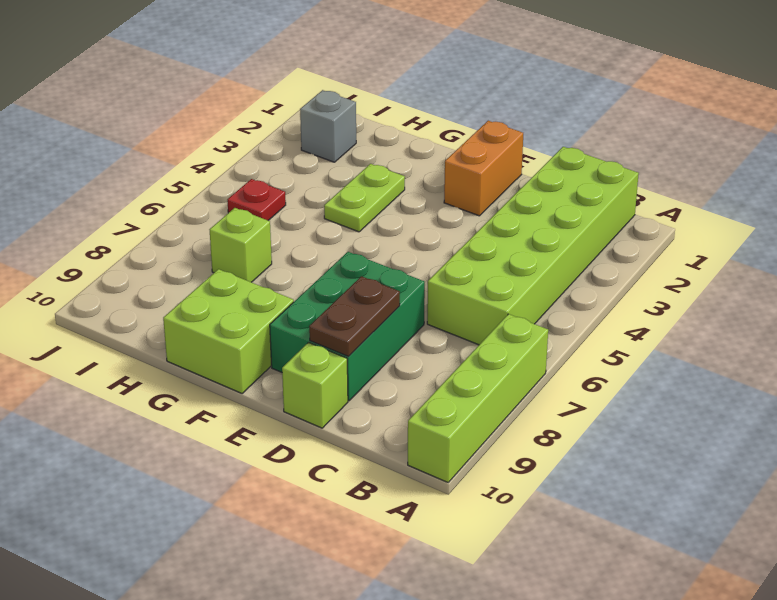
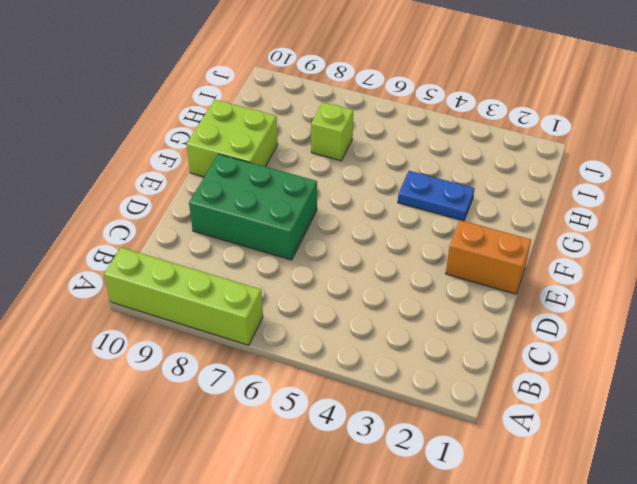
blue plate G3:G4 level 1 -> lime plate G3:G4 level 1
none -> lime brick B1:C6 level 1
none -> lime brick D10 level 1

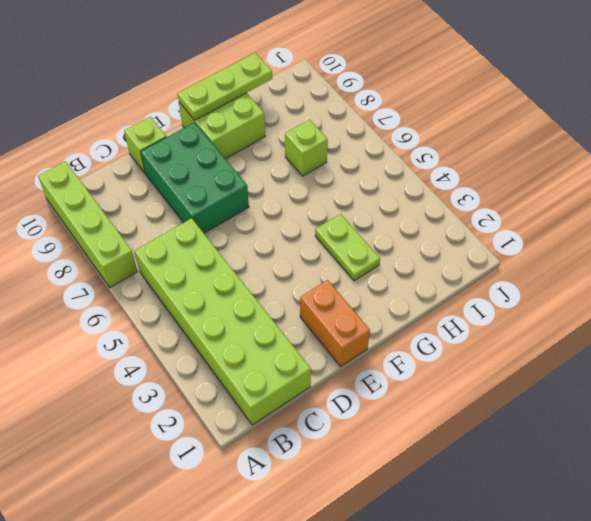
lime plate F10:H10 level 2 -> none
none -> grey brick I2 level 1
none -> red plate I5 level 1

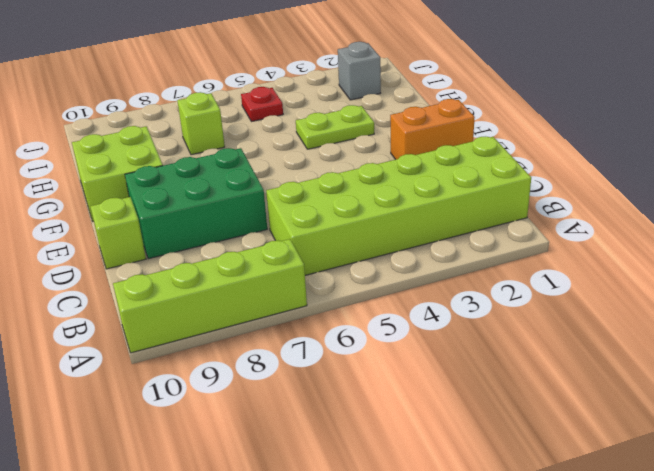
none -> brown plate D8:D9 level 2

